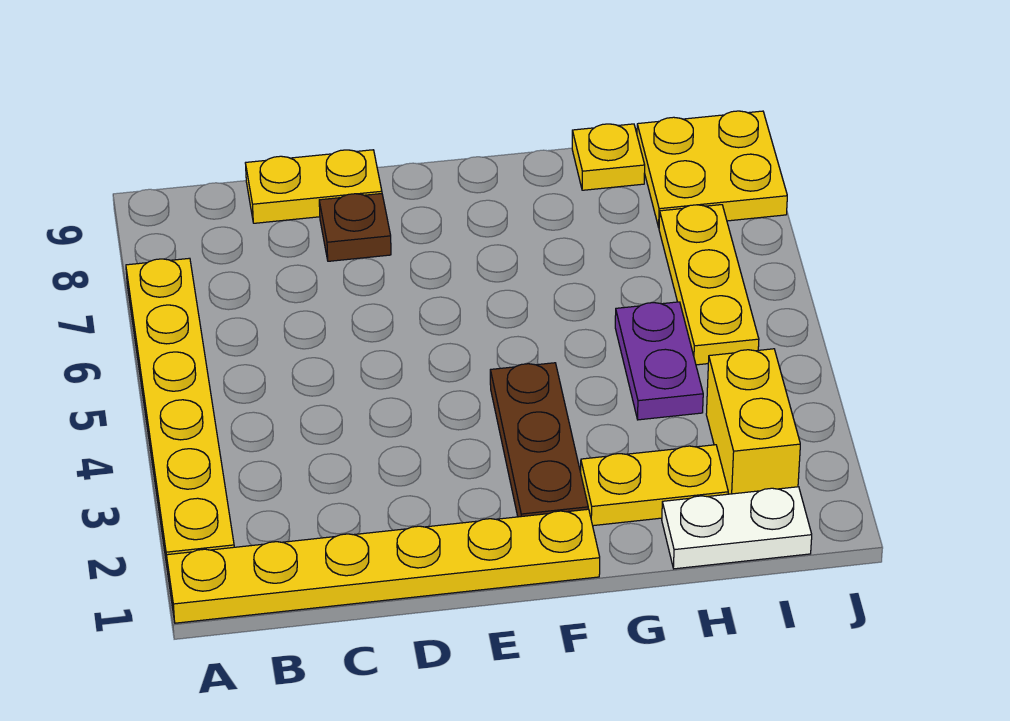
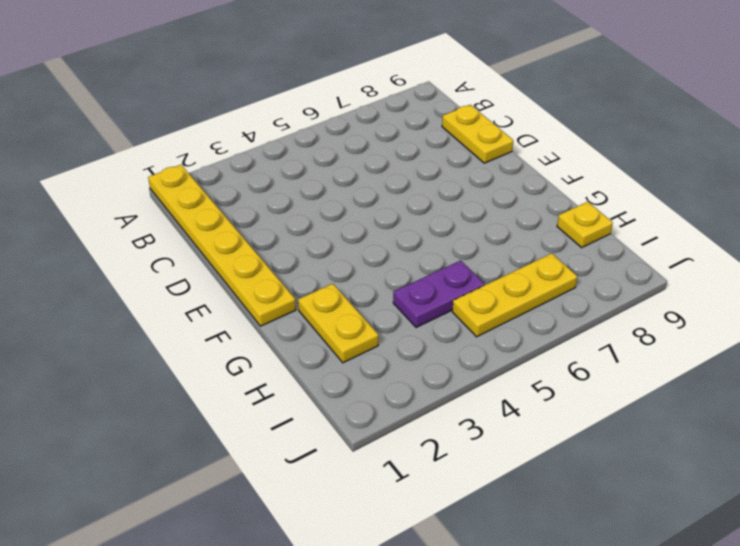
none -> yellow plate A2:A7 level 1
none -> brown plate D8 level 1
none -> brown plate F2:F4 level 1

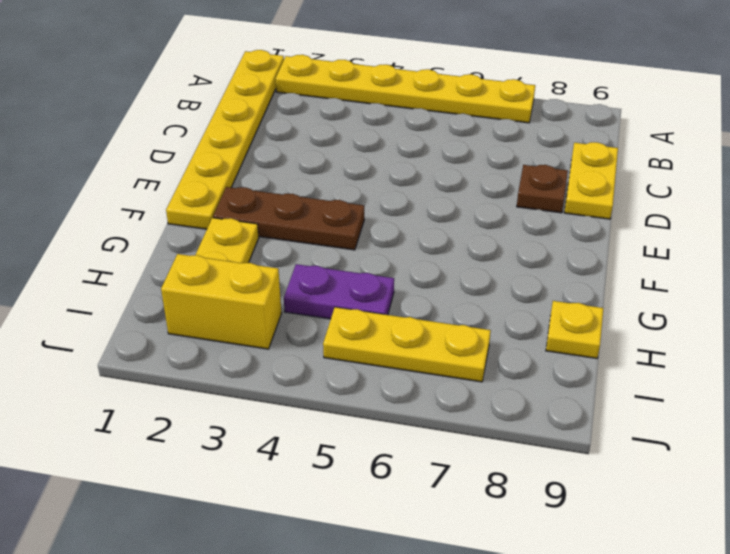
none -> white plate H1:I1 level 1
none -> yellow plate I8:J9 level 1

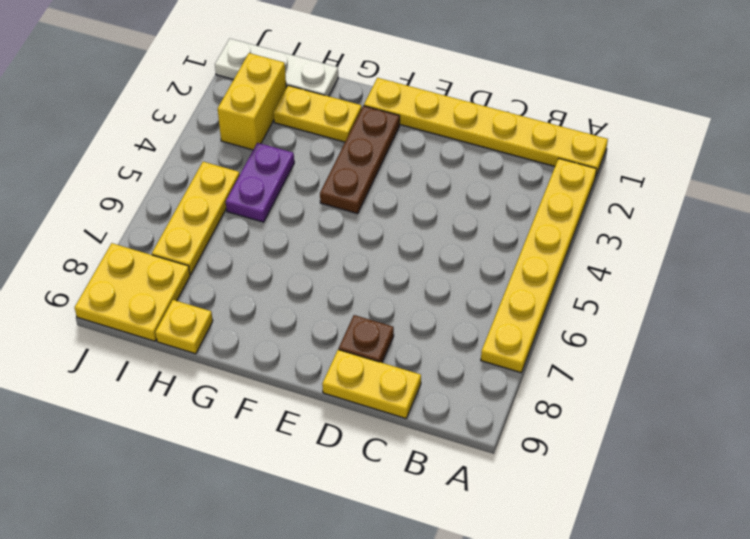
white plate H1:J1 level 1 -> white plate H1:I1 level 1

